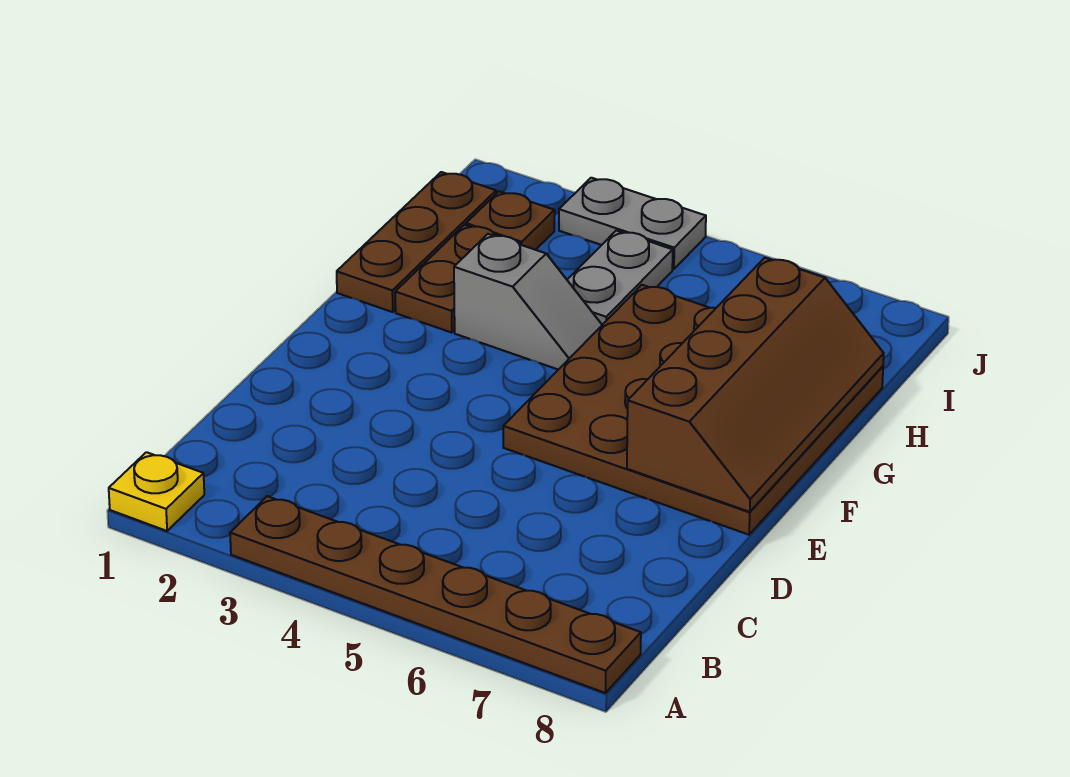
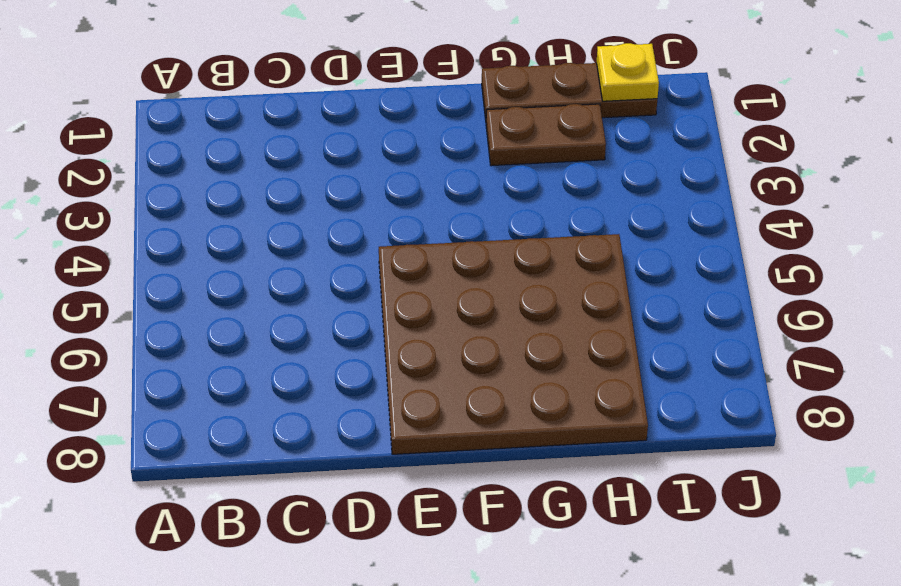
yellow plate I1 level 2 -> yellow plate A1 level 1
none -> brown plate A3:A8 level 1
none -> grey slope G3:G4 level 1 top 3

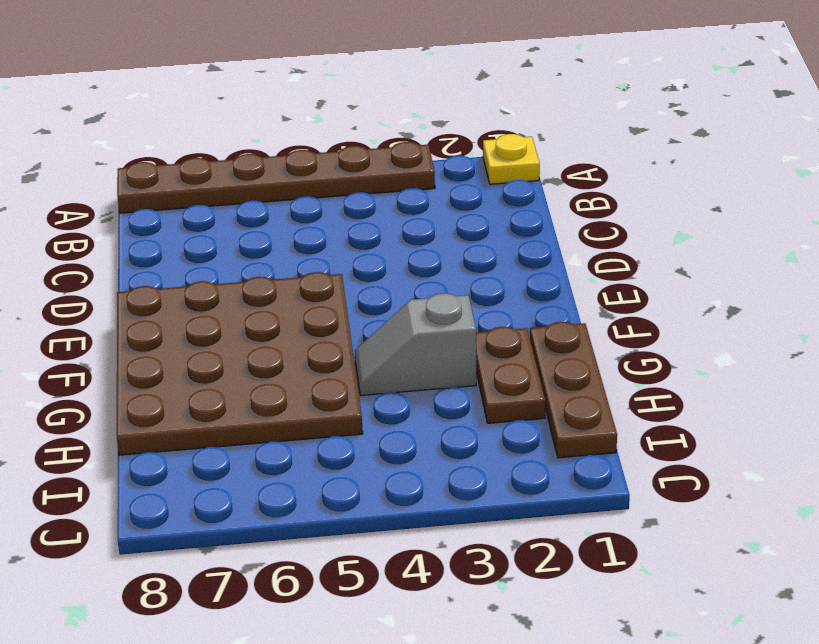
none -> grey plate H4:I4 level 1
none -> brown plate I2 level 1

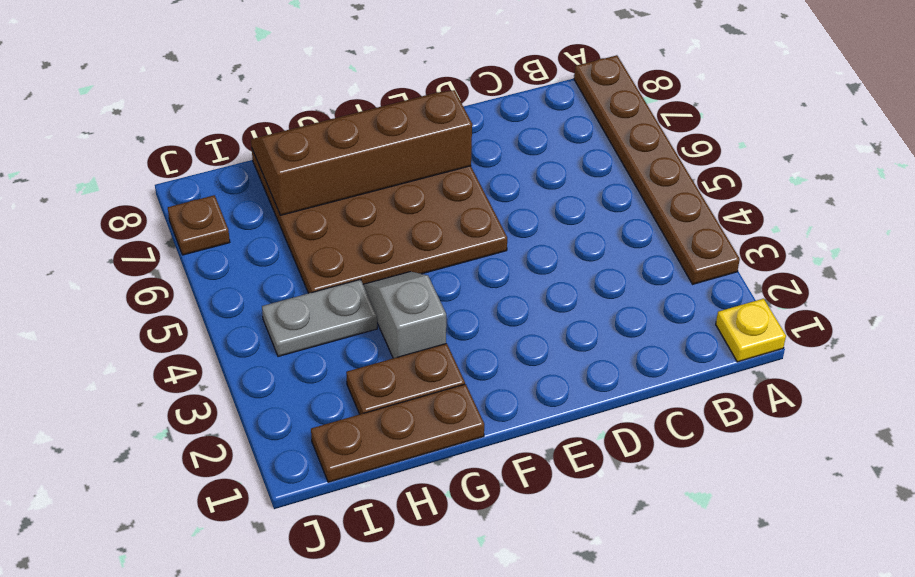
brown plate J7 level 1 -> brown plate I2 level 1
none -> grey plate J3:J4 level 1

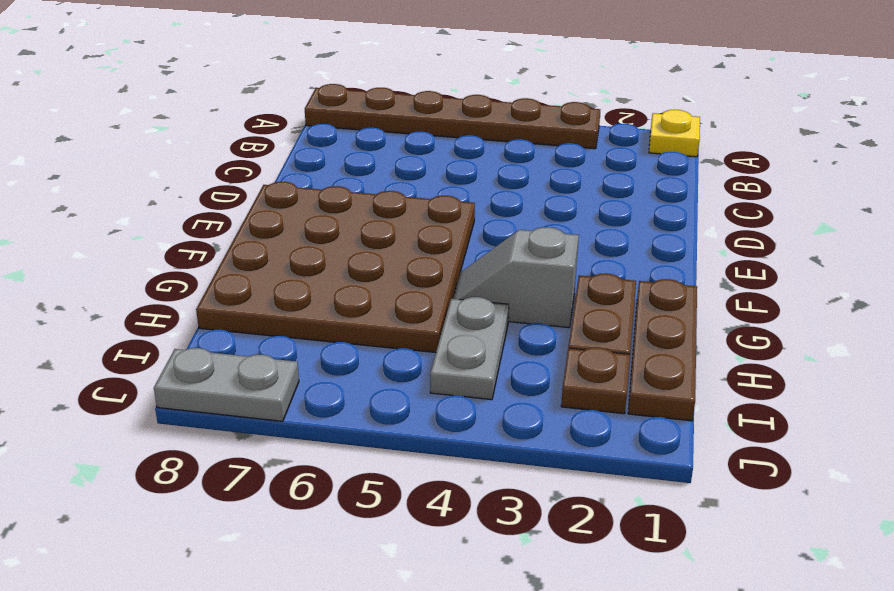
grey plate J7:J8 level 1 -> grey plate J3:J4 level 1
none -> brown slope E7:H8 level 2 top 7

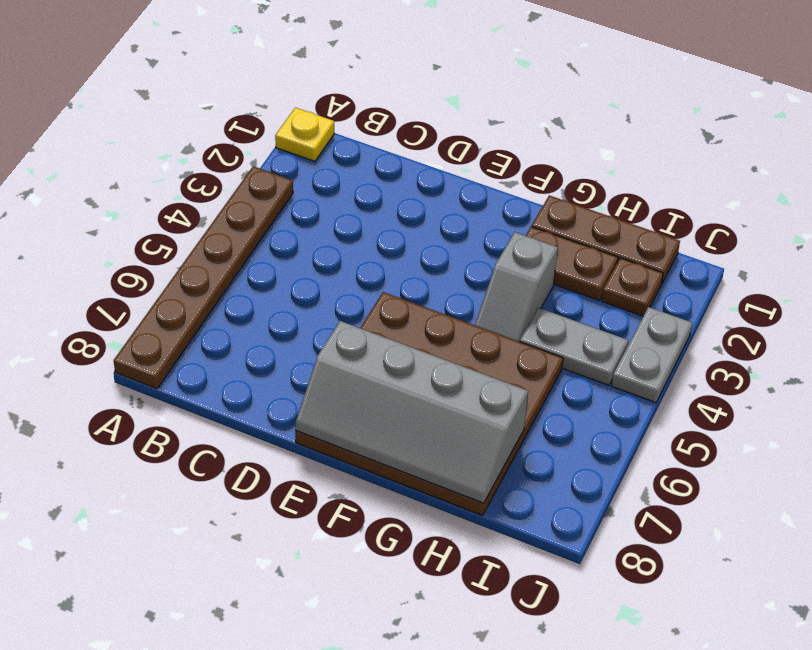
grey slope E7:H8 level 2 top 7 -> brown slope E7:H8 level 2 top 7

